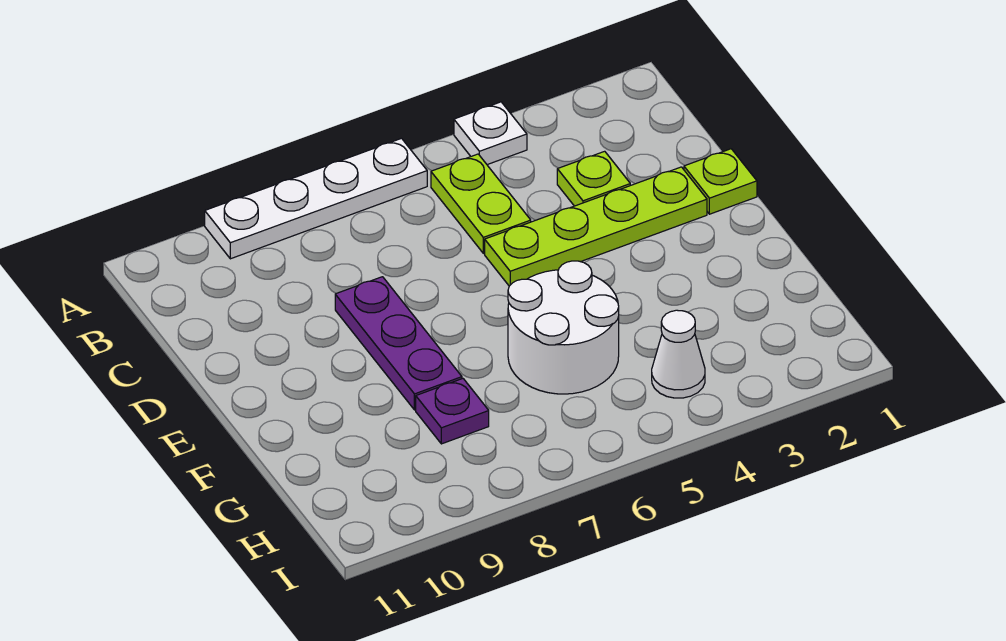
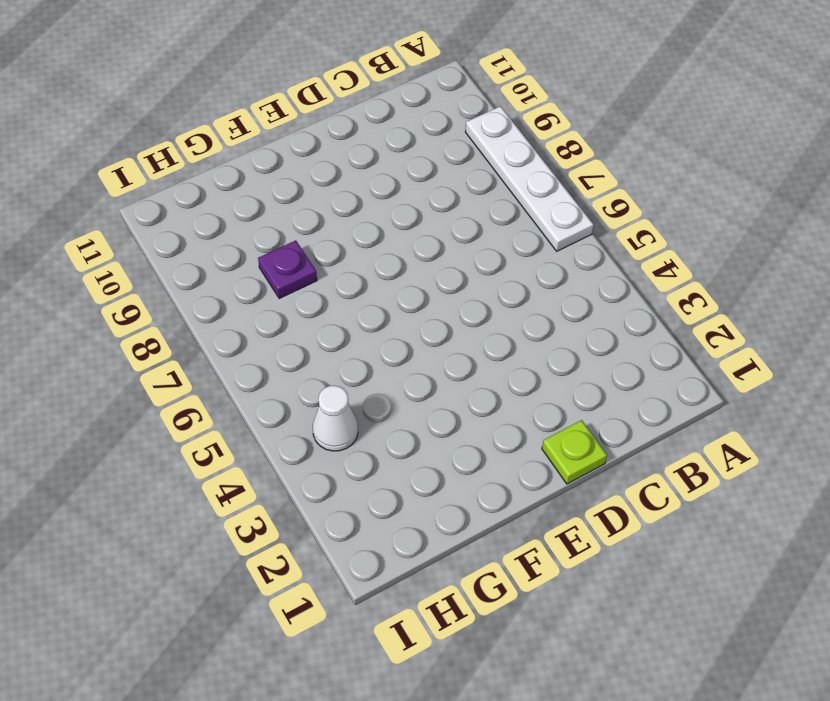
none -> white plate A4 level 1
none -> lime plate B5:C5 level 1

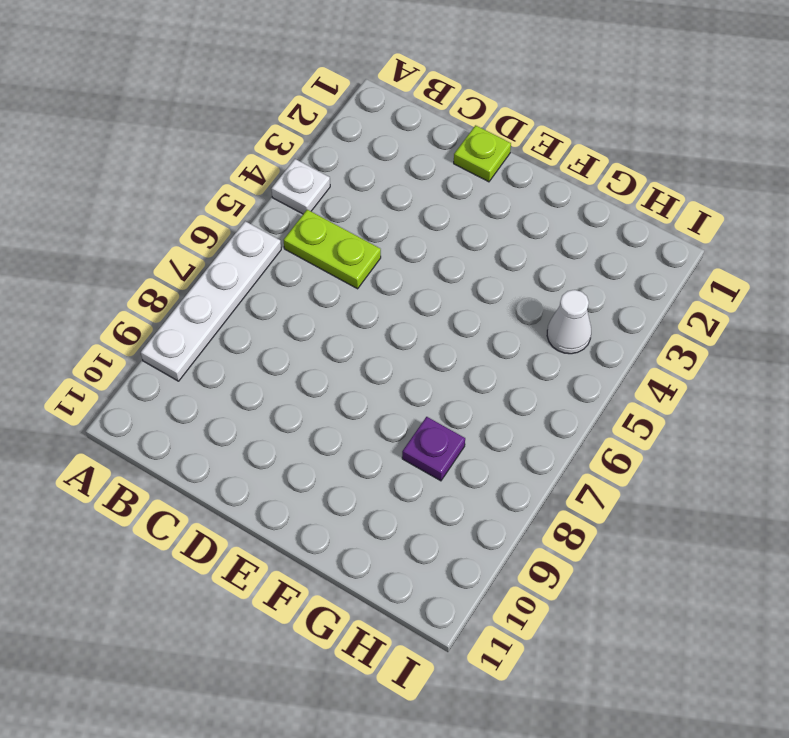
none -> lime plate C3 level 1
none -> lime plate D2:D5 level 1

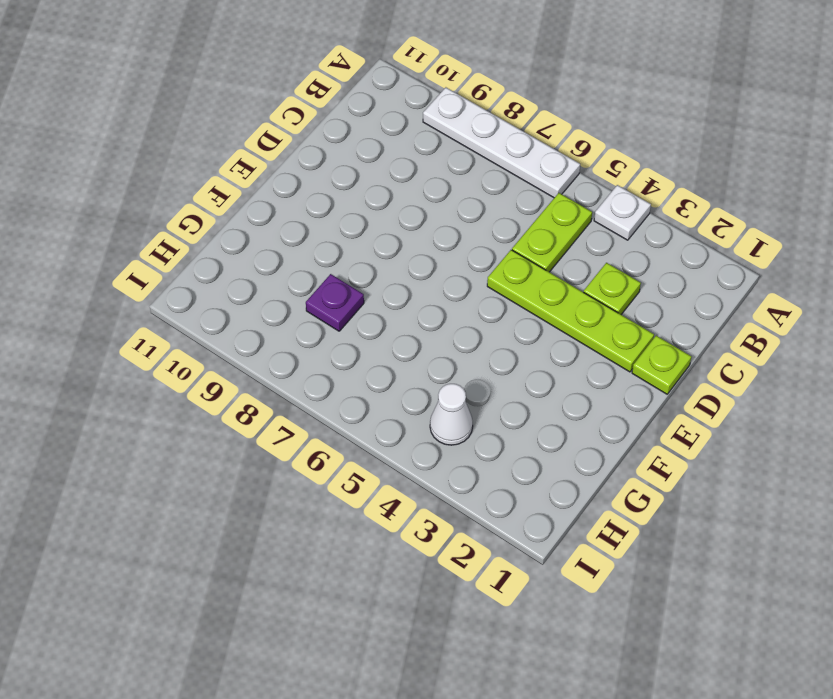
none -> purple plate D8:F8 level 1
none -> white round brick F5:G6 level 1

